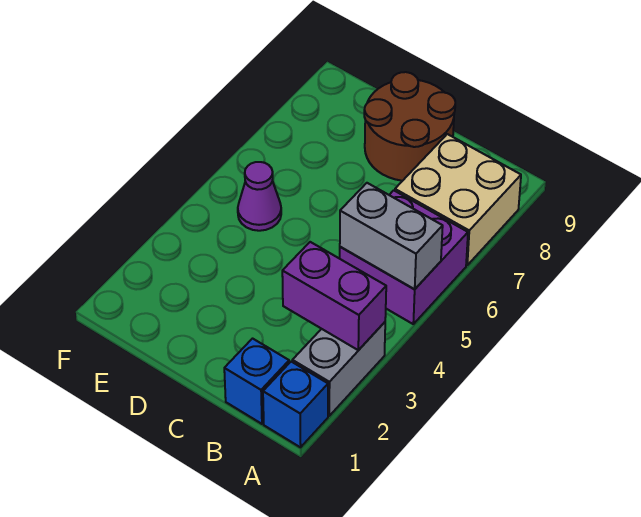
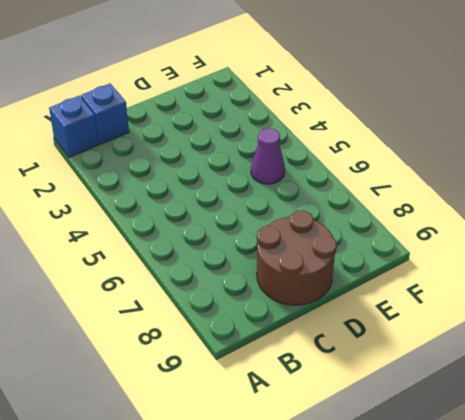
none -> grey brick A2:A3 level 1
none -> purple brick A5:B6 level 1

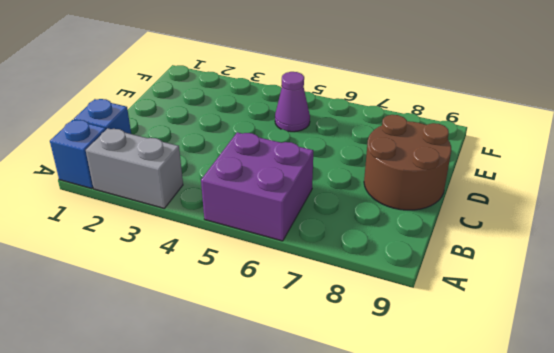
none -> tan brick A7:B8 level 1
none -> purple brick A3:B3 level 2

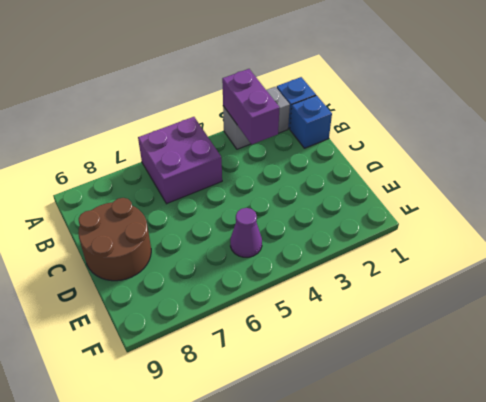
none -> tan brick A7:B8 level 1
none -> grey brick A5:B5 level 2

